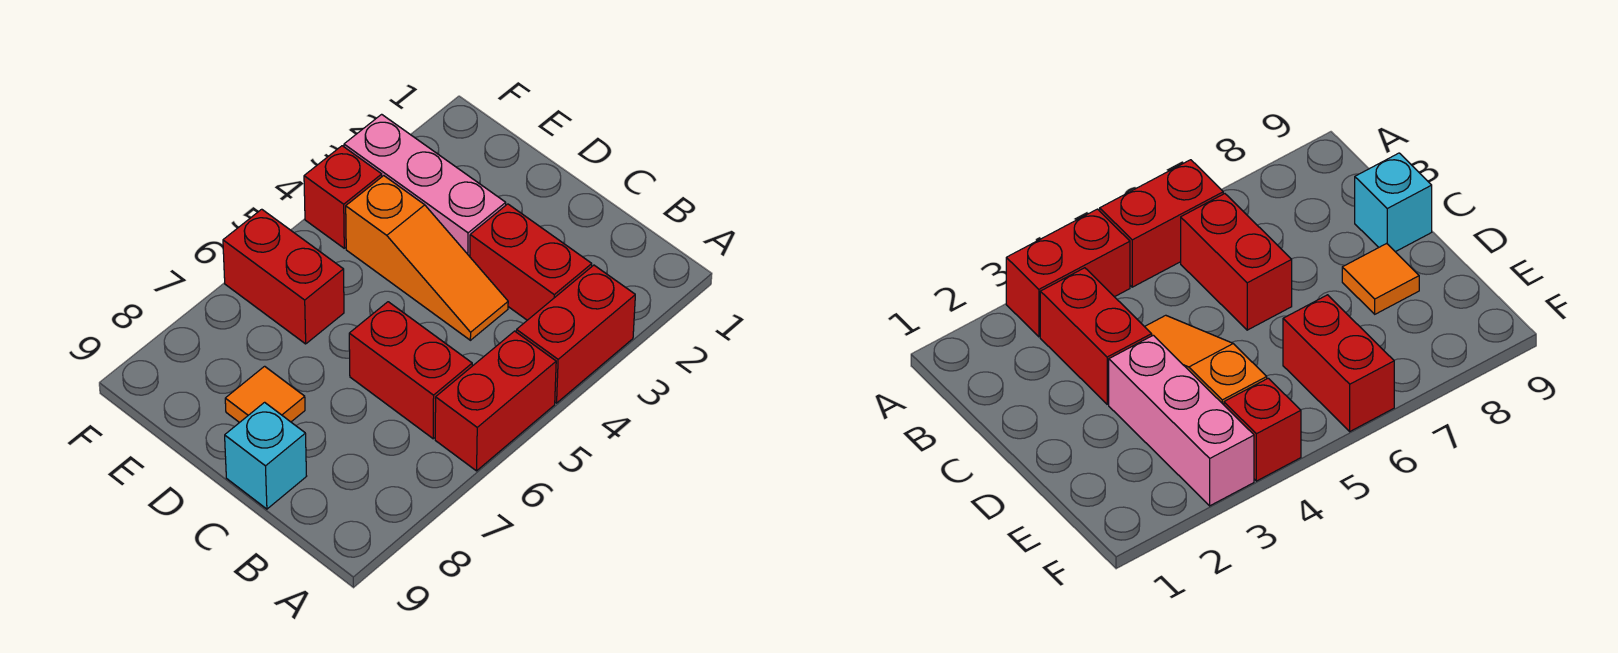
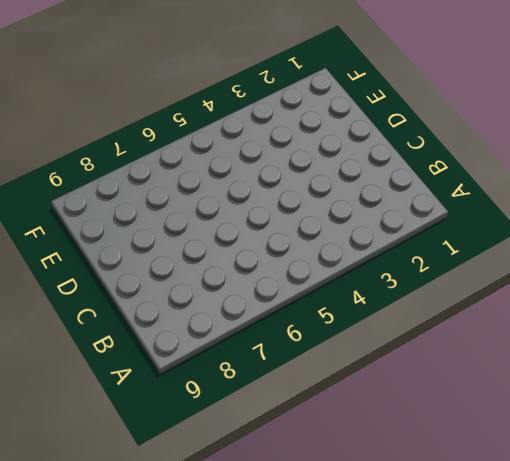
none -> red brick A3:A4 level 1
none -> red brick A5:A6 level 1

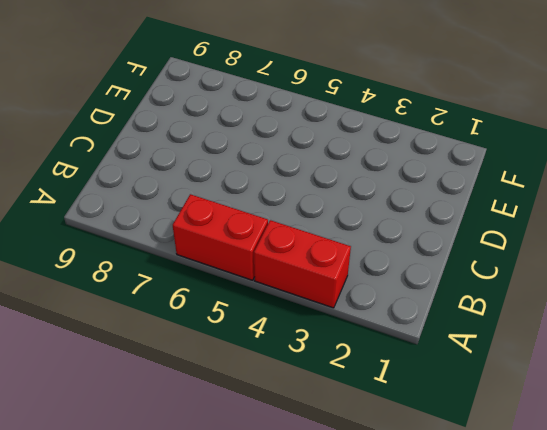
none -> red brick B3:C3 level 1
none -> red brick B6:C6 level 1

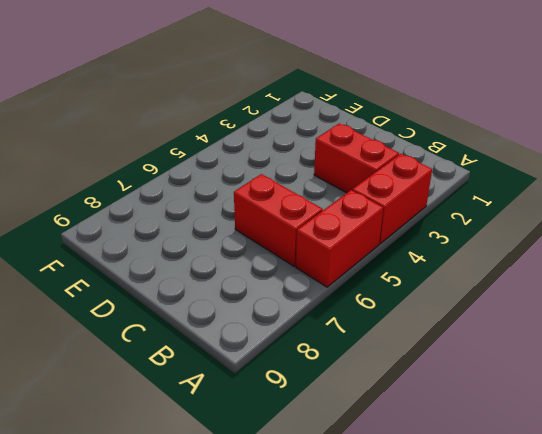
none -> orange slope C4:E4 level 1 top E
none -> cyan brick C9 level 1

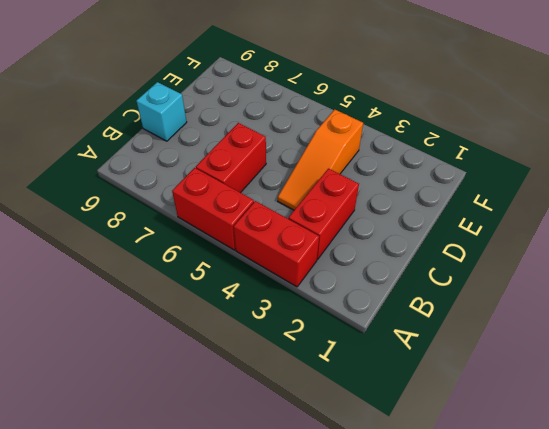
none -> pink brick D3:F3 level 1
none -> orange tile D8 level 1

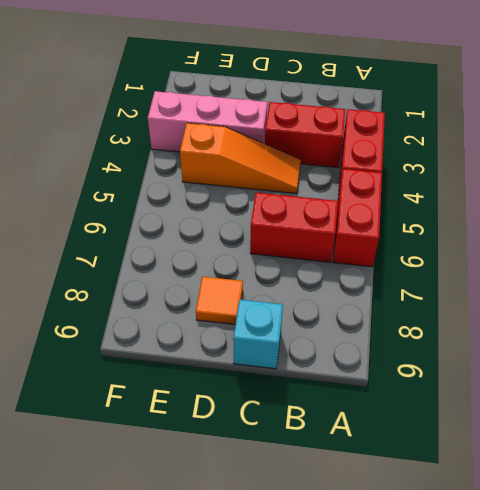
none -> red brick E6:F6 level 1
none -> red brick F4 level 1

